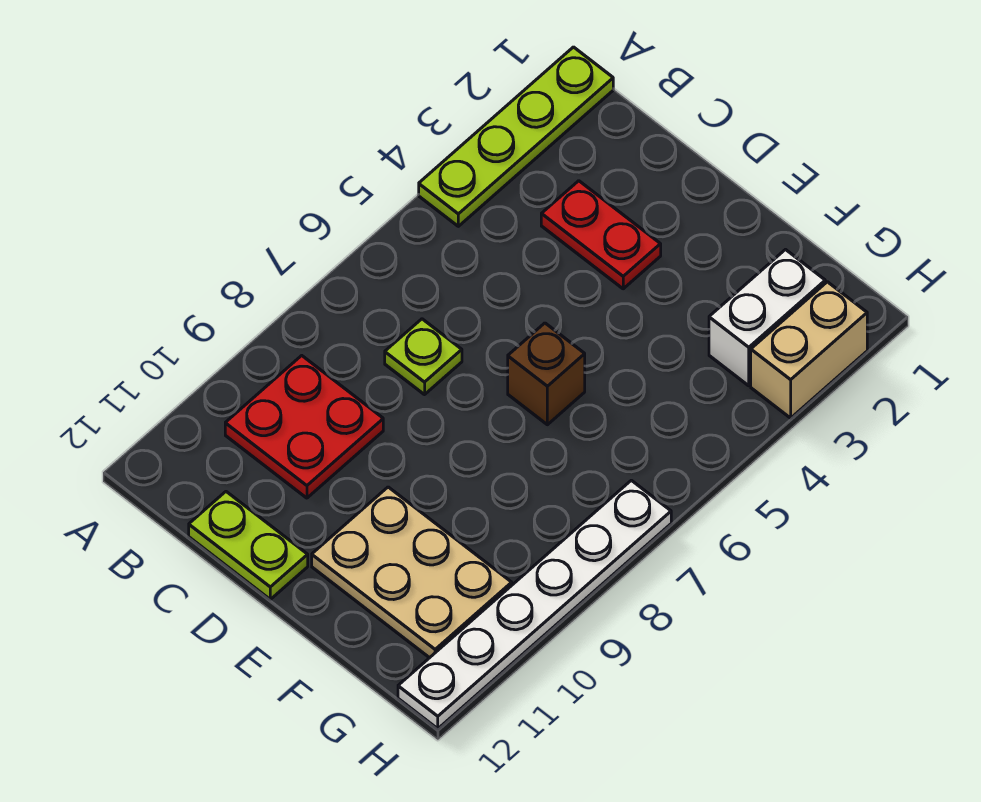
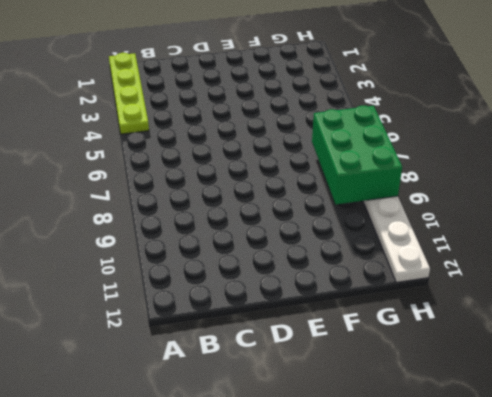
green brick G7:H9 level 2 -> none
none -> red plate B9:C10 level 1
none -> red plate C3:D3 level 1

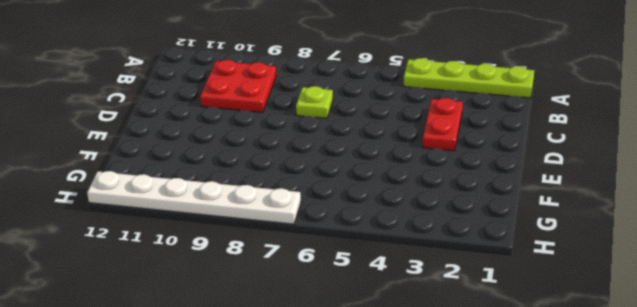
none -> lime plate C12:D12 level 1
none -> brown brick E6 level 1

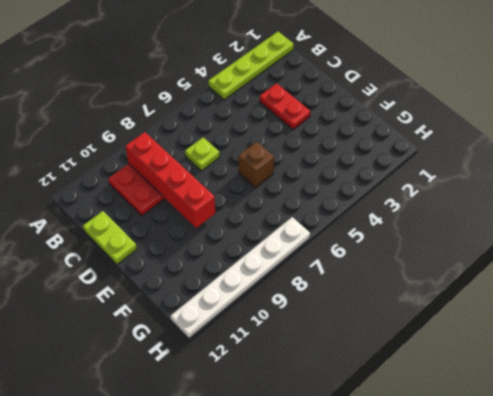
red brick B9:E9 level 2 -> none
none -> tan plate E10:G11 level 1
none -> white brick G2:G3 level 1

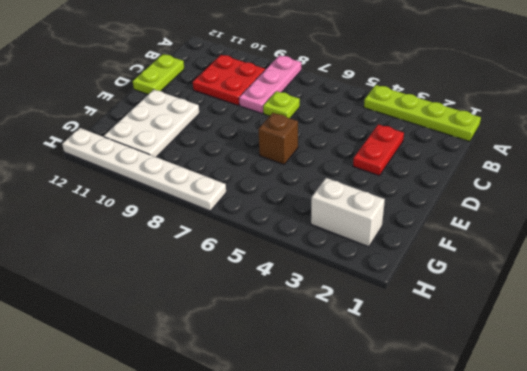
pink plate A8:C8 level 1 -> none
white plate E10:G11 level 1 -> tan plate E10:G11 level 1
none -> tan brick H2:H3 level 1

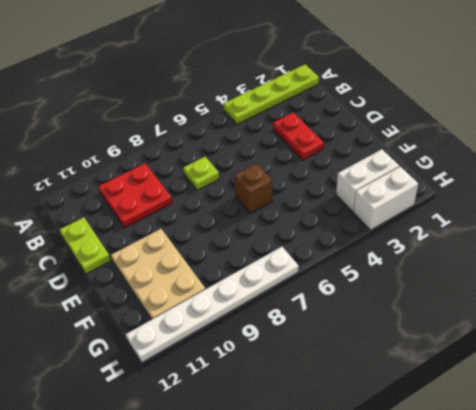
white brick H2:H3 level 1 -> tan brick H2:H3 level 1

